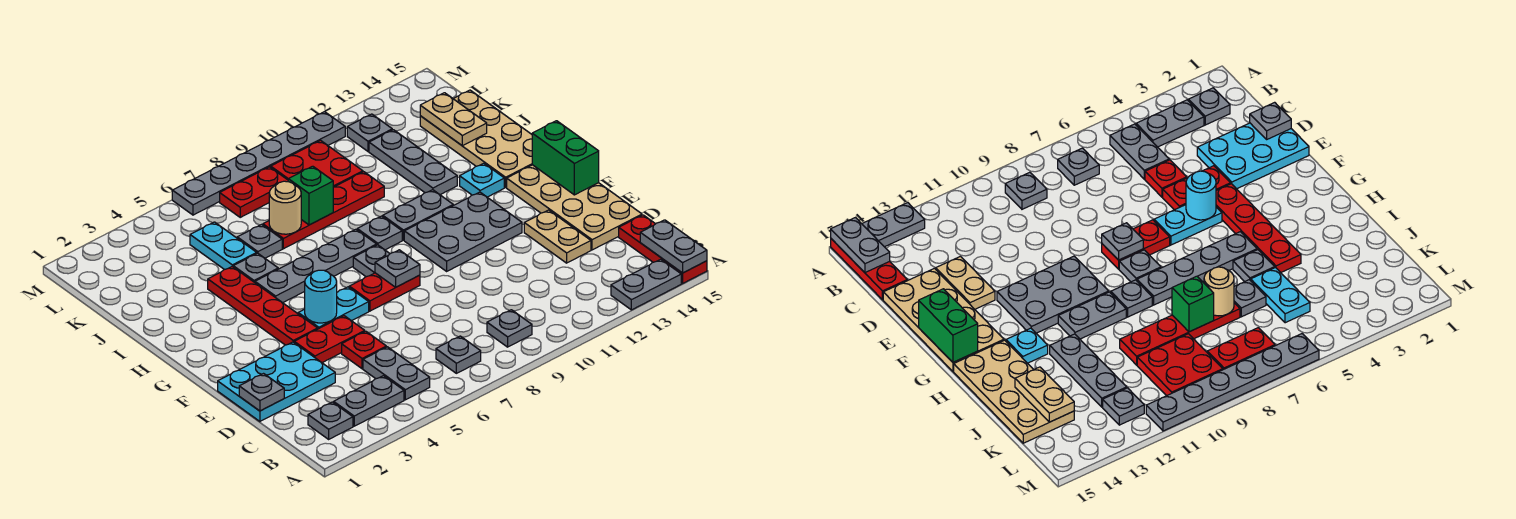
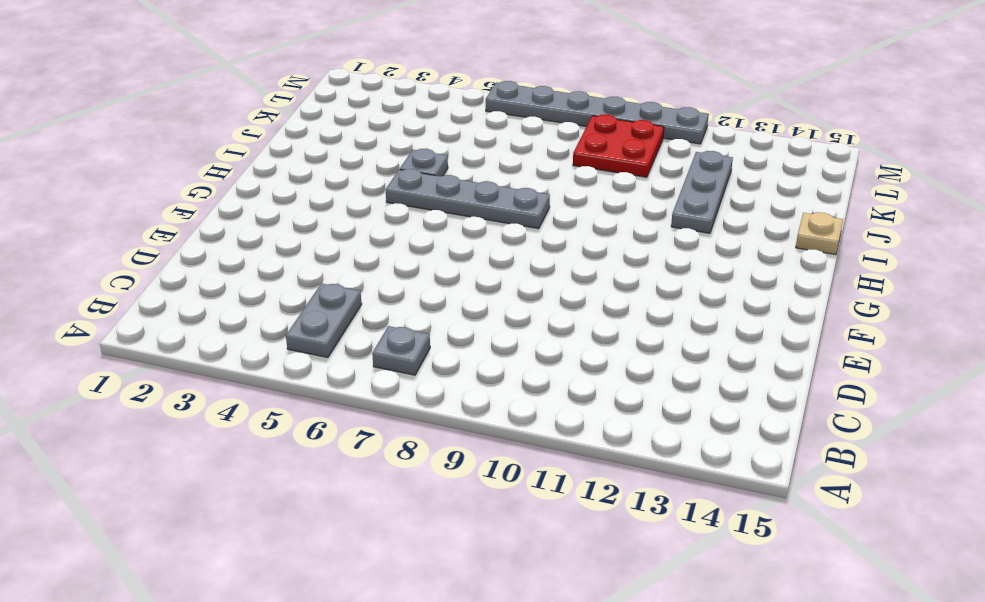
tan plate I15 level 1 -> tan plate H14:K15 level 1
none -> grey plate A13:A14 level 1
none -> red plate A15:C15 level 1
none -> grey plate B2 level 1
none -> grey plate B3:B4 level 1

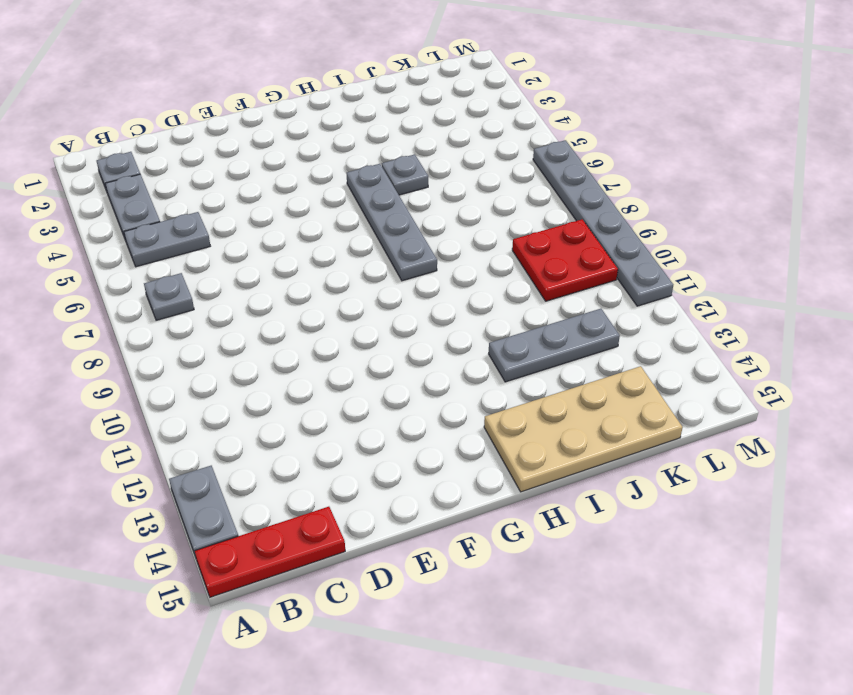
none -> grey plate B9 level 1
none -> cyan plate D1:E3 level 1
none -> red plate D5 level 1
none -> tan plate D13:E13 level 1

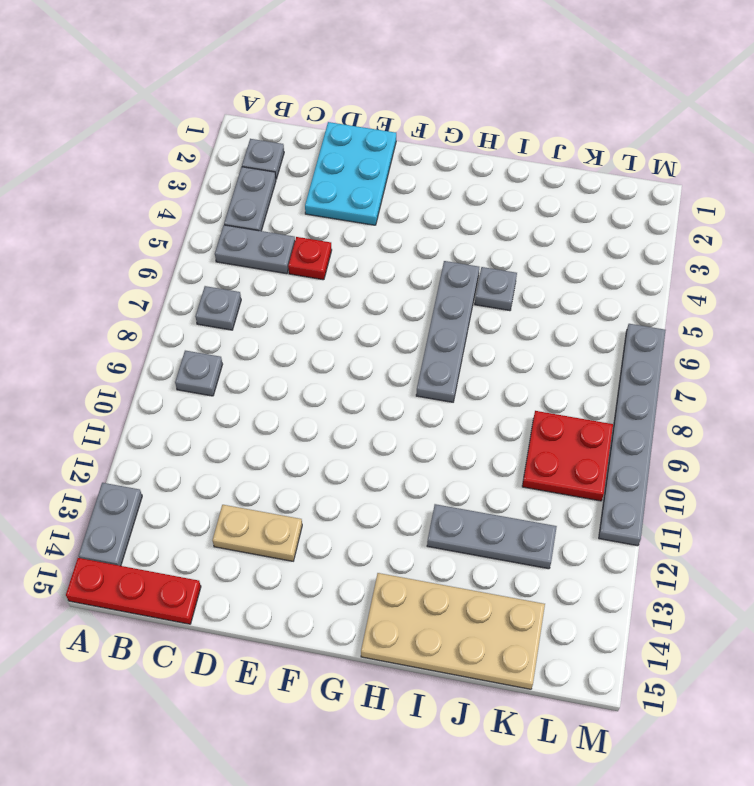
none -> tan plate D14:G15 level 1
none -> red plate E4:E5 level 1
none -> red plate F4:I4 level 1
none -> cyan plate F5:F6 level 1

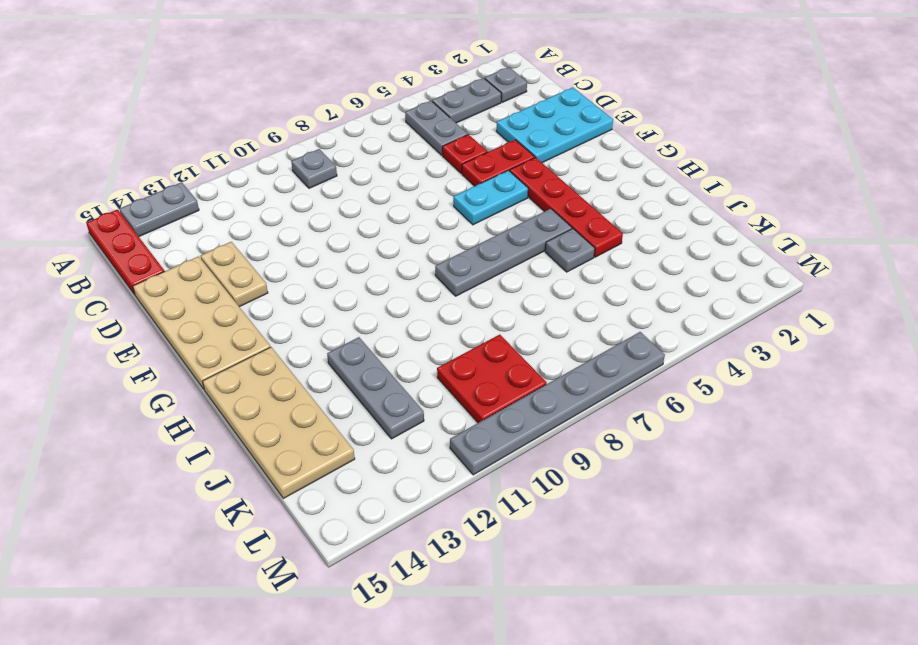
none -> grey plate B7 level 1
none -> red plate F7:F8 level 1
none -> grey plate F10:G12 level 1
none -> grey plate G8 level 1

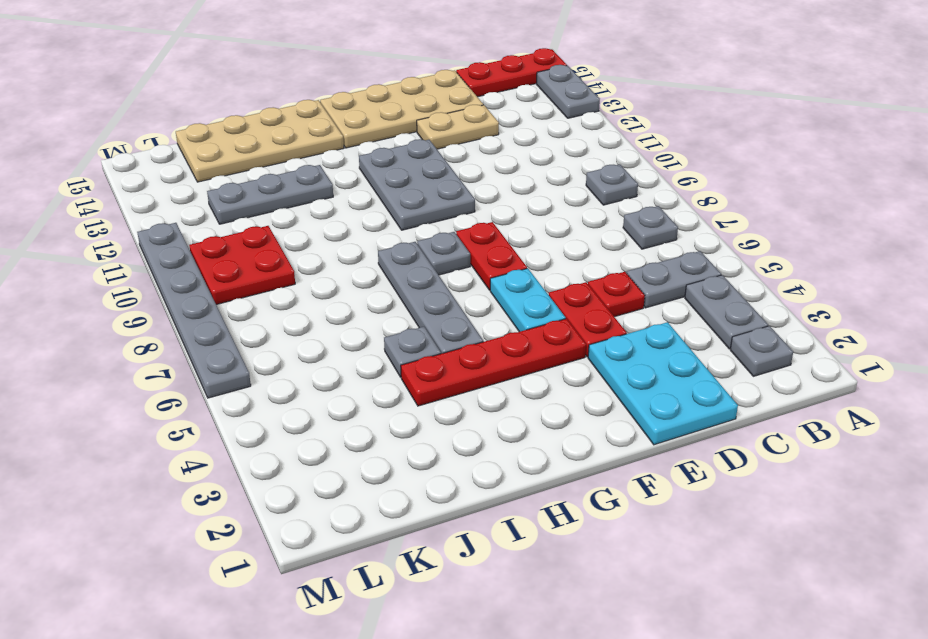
none -> grey plate H9 level 1
none -> grey plate H10:H11 level 1
none -> cyan plate H13 level 1
none -> cyan plate J5:K5 level 1

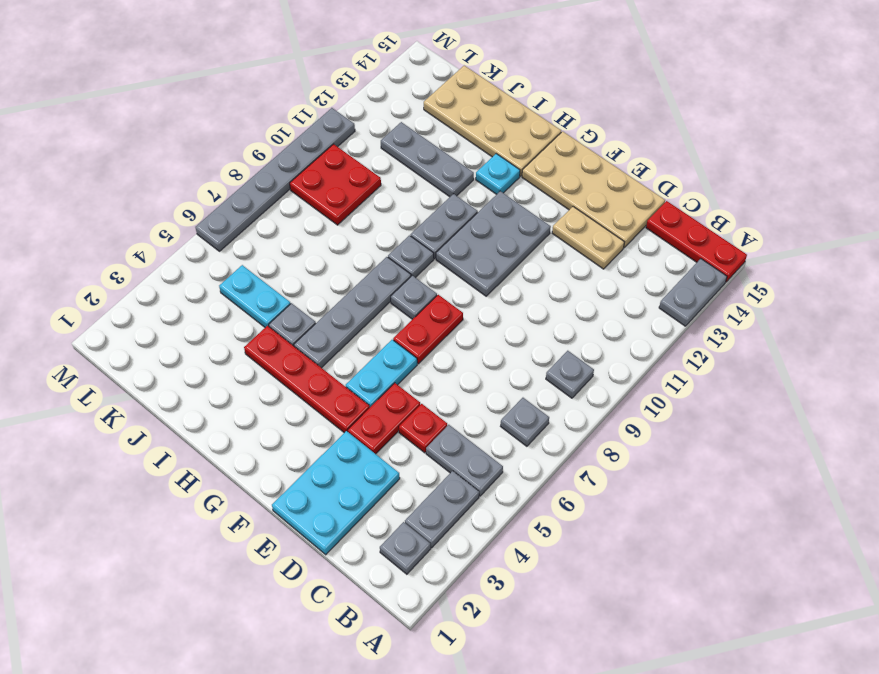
none -> grey plate J6 level 1
none -> red plate J7:J10 level 1
none -> red plate L7:L8 level 1
none -> grey plate L12 level 1

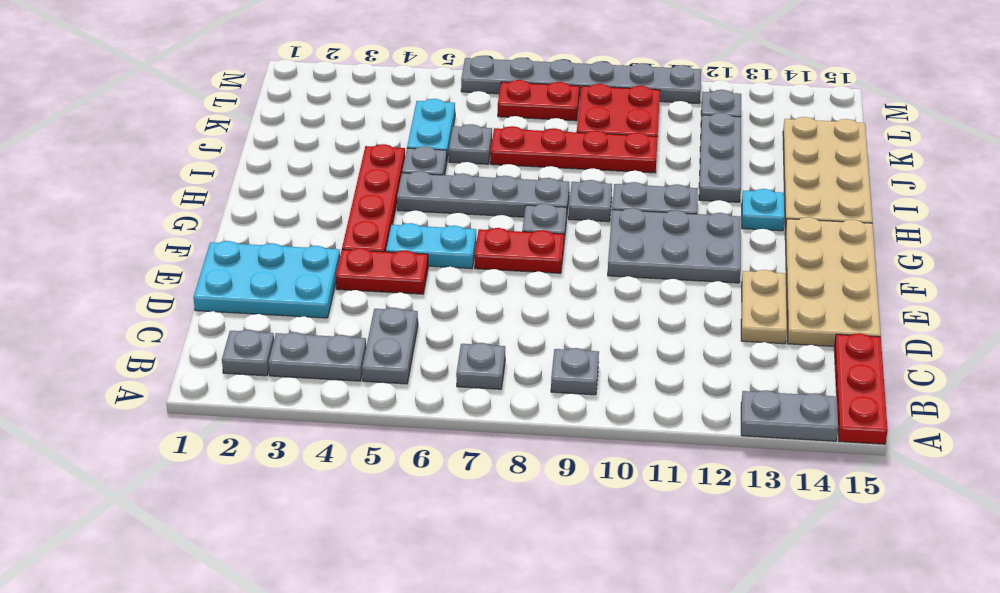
none -> red plate D5 level 1
none -> grey plate A15:B15 level 2
none -> grey plate D1 level 2
none -> cyan round brick F5 level 2

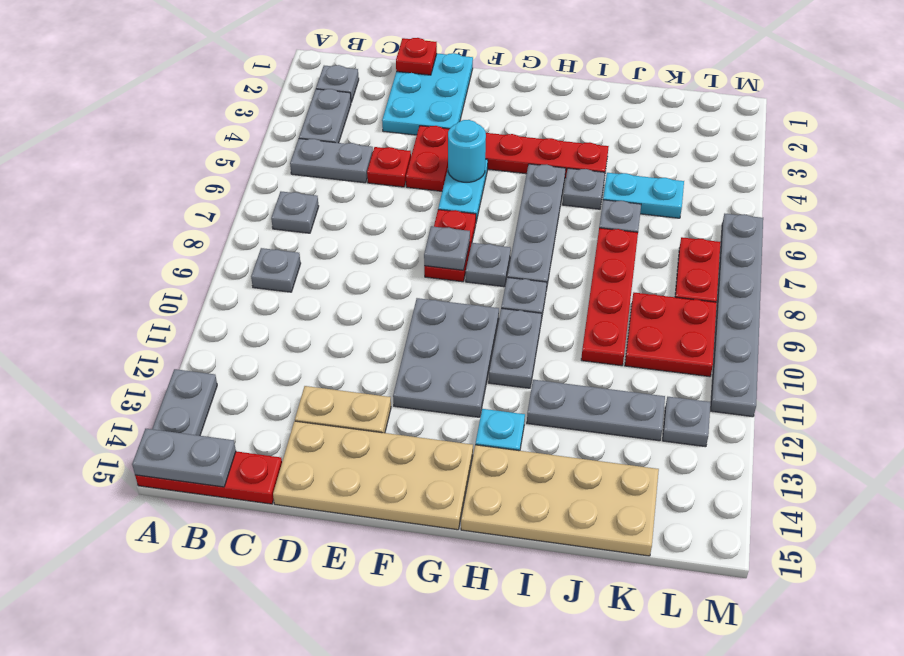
red plate D1 level 2 -> grey plate D1 level 2
none -> green brick F15:G15 level 2
none -> tan round brick J7 level 2
none -> green brick J8 level 2
none -> tan plate J14:K14 level 2

